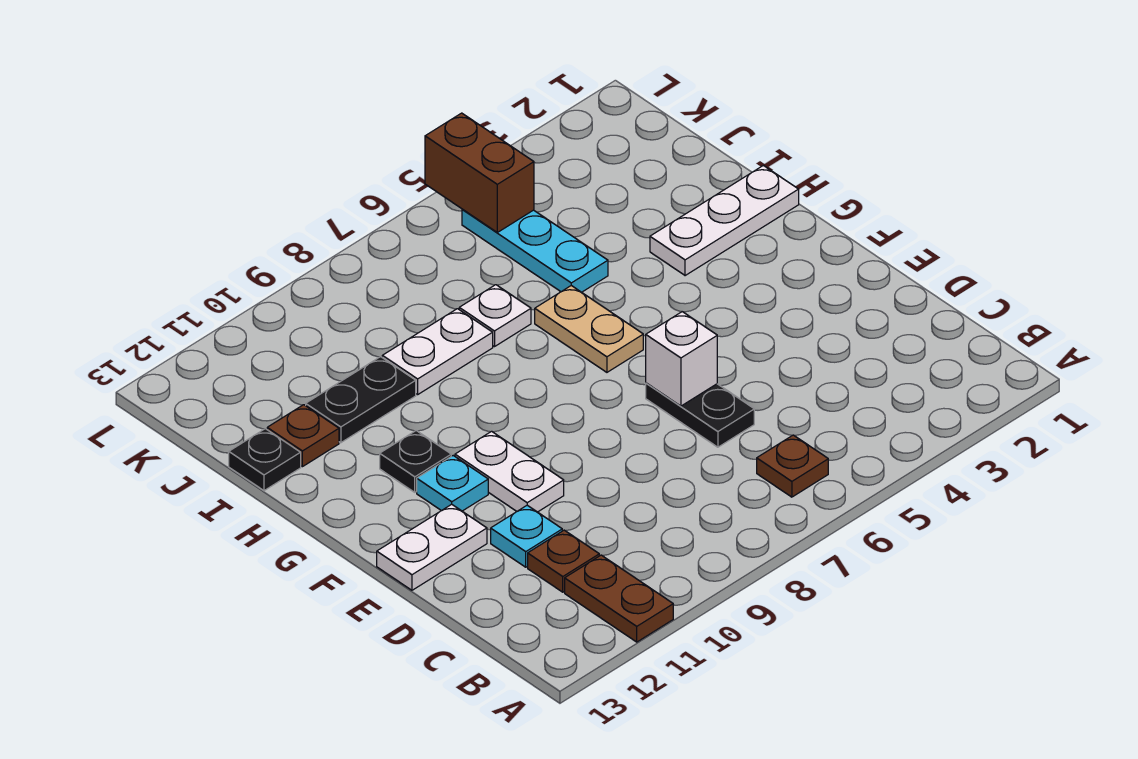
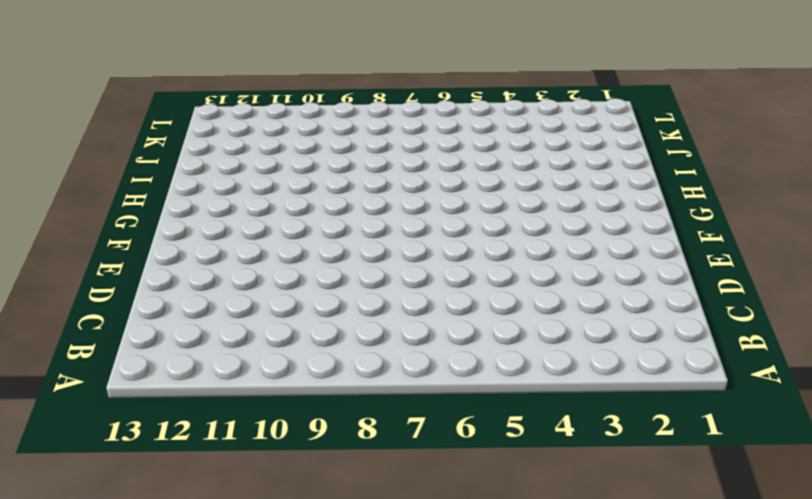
none -> brown plate A11:B11 level 1
none -> brown plate B6 level 1
none -> brown plate C11 level 1

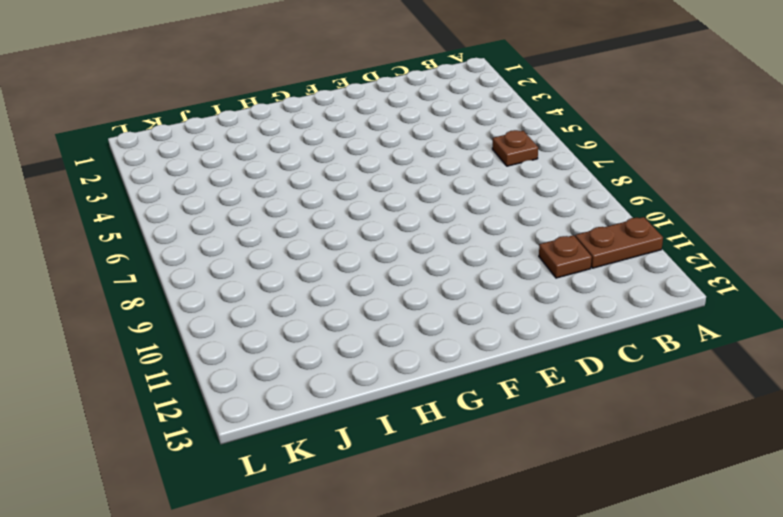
none -> black plate D6:E6 level 1
none -> cyan plate D11 level 1
none -> white plate E10:F10 level 1

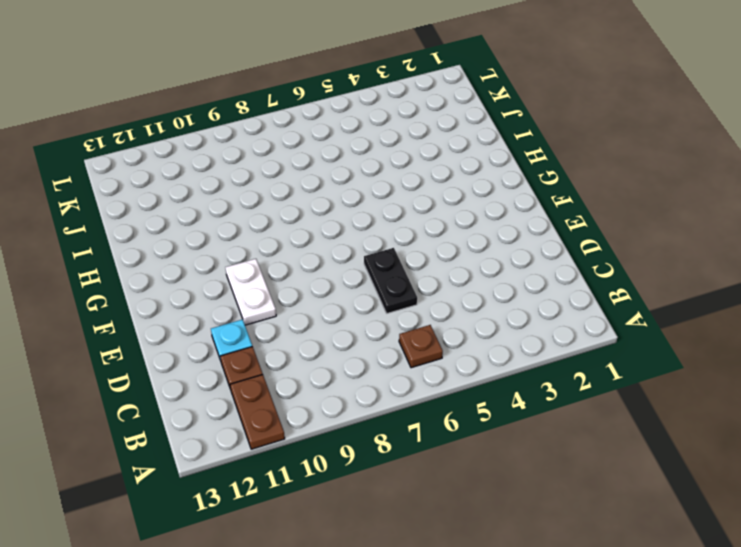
none -> white plate E12:E13 level 1
none -> cyan plate F11 level 1
none -> tan plate G6:H6 level 1

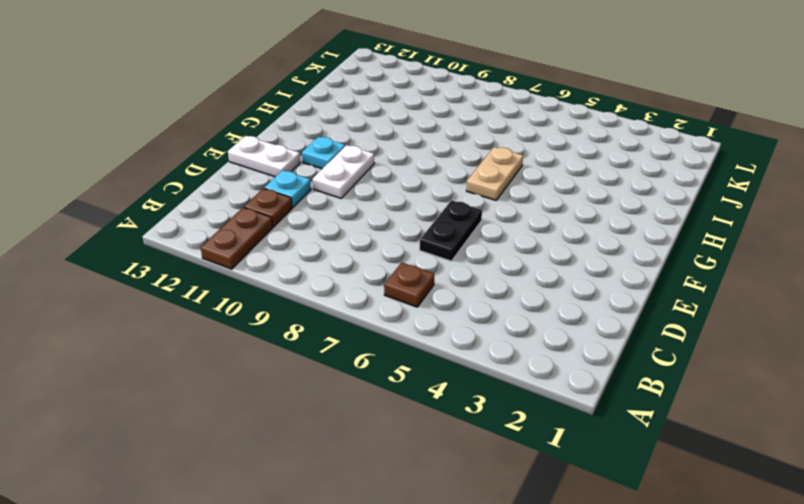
none -> black plate G11 level 1
none -> white plate H1:H3 level 1
none -> cyan plate I5:K5 level 1

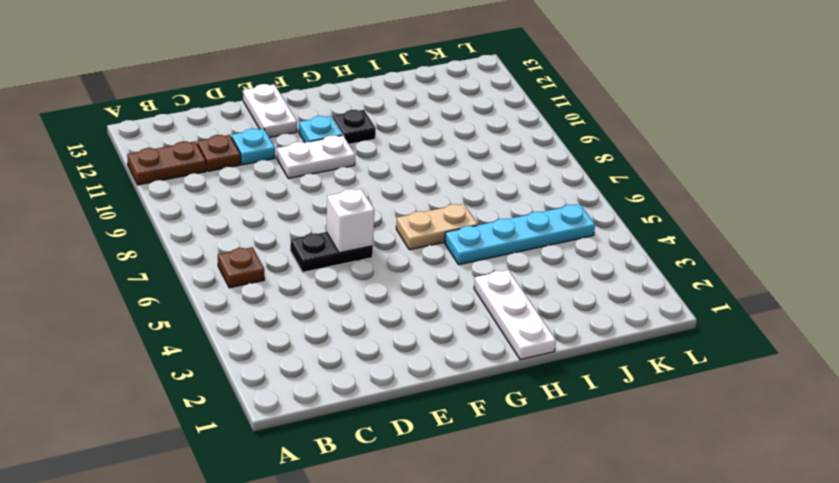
cyan plate H5:K5 level 1 -> cyan plate I5:K5 level 1
none -> white plate I7 level 1
none -> white plate I8:I9 level 1
none -> black plate I10:I11 level 1

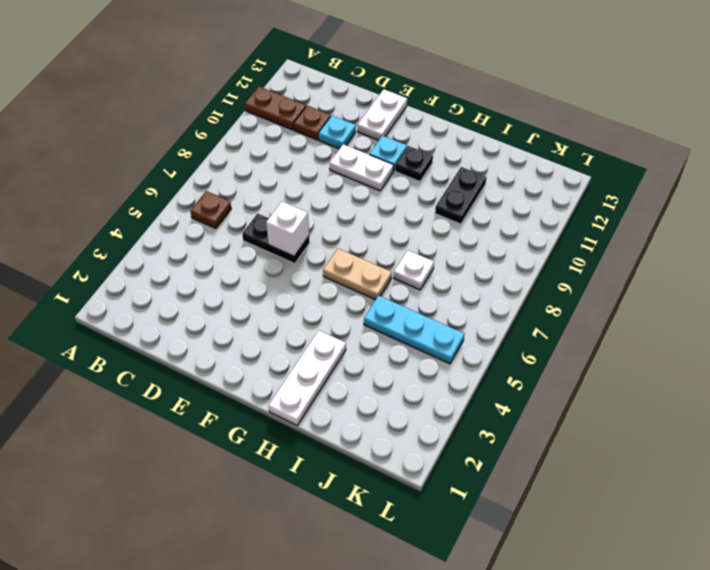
none -> white plate I8:I9 level 1
none -> brown plate I12 level 1
none -> black plate I13 level 1

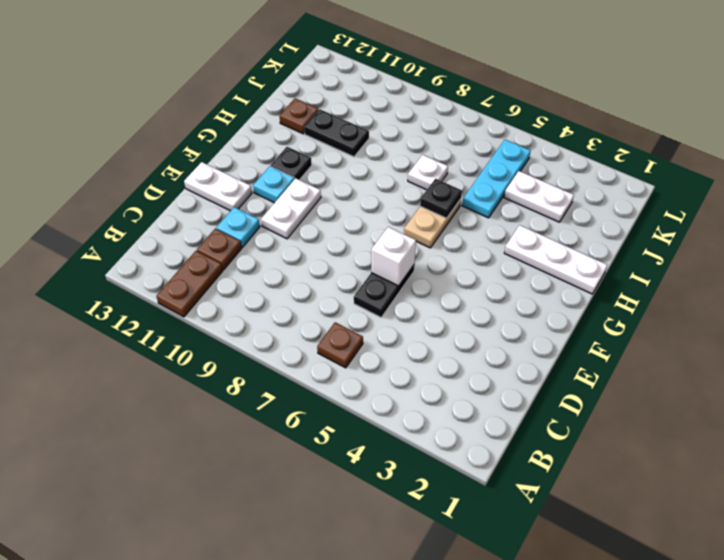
black plate H6 level 2 -> black plate I13 level 1
white plate J3:J4 level 1 -> white plate I8:I9 level 1
none -> brown brick K5:L5 level 2

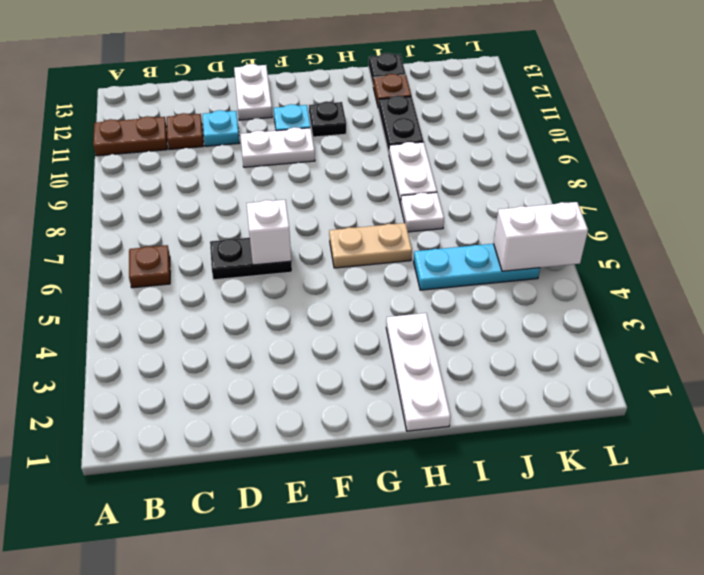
white brick K5:L5 level 2 -> brown brick K5:L5 level 2

